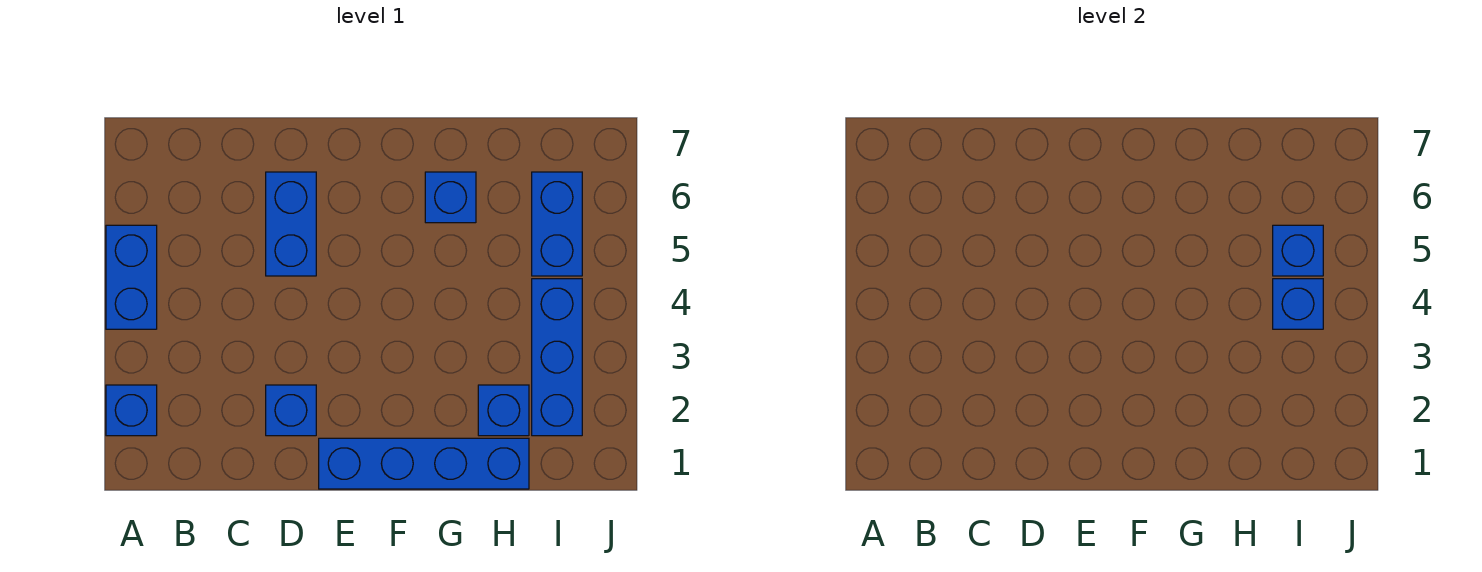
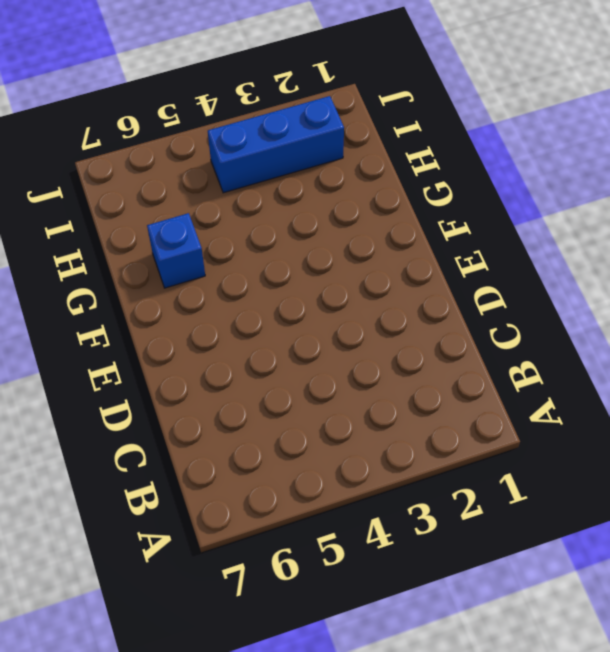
none -> blue brick A2 level 1
none -> blue brick A4:A5 level 1

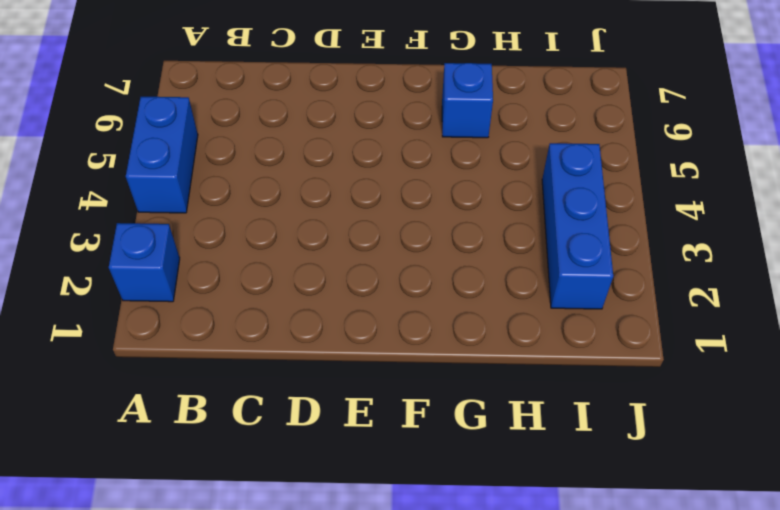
none -> blue brick D2 level 1
none -> blue brick D5:D6 level 1

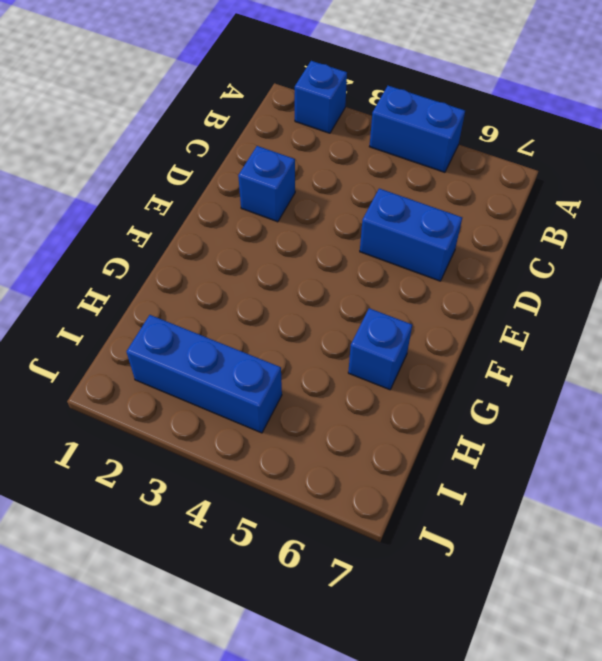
none -> blue brick E1:H1 level 1
none -> blue brick H2 level 1

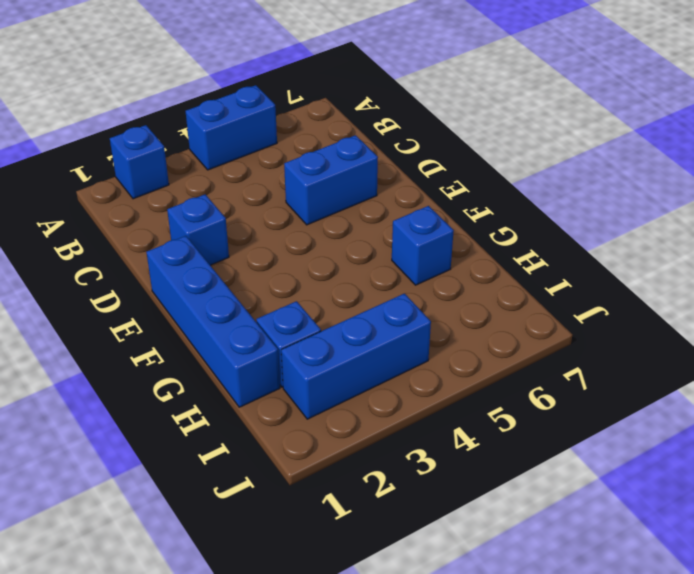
none -> blue brick I5:I6 level 1
none -> blue brick I4 level 2

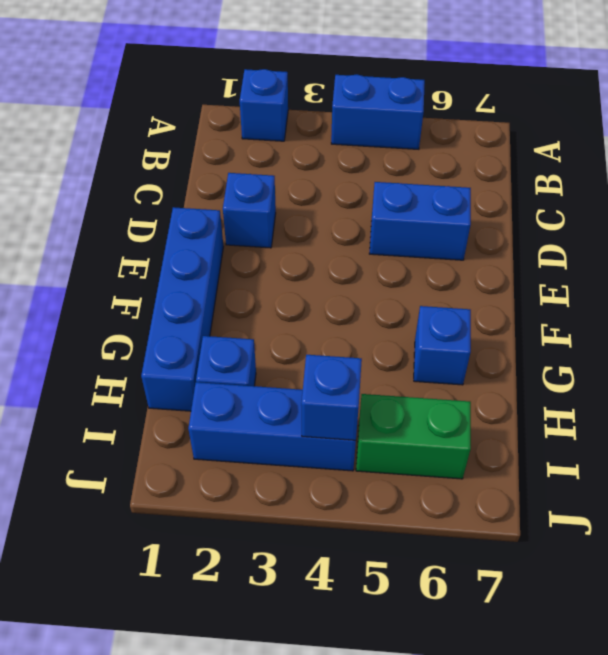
green brick I5:I6 level 1 -> blue brick I5:I6 level 1
none -> blue brick I5 level 2

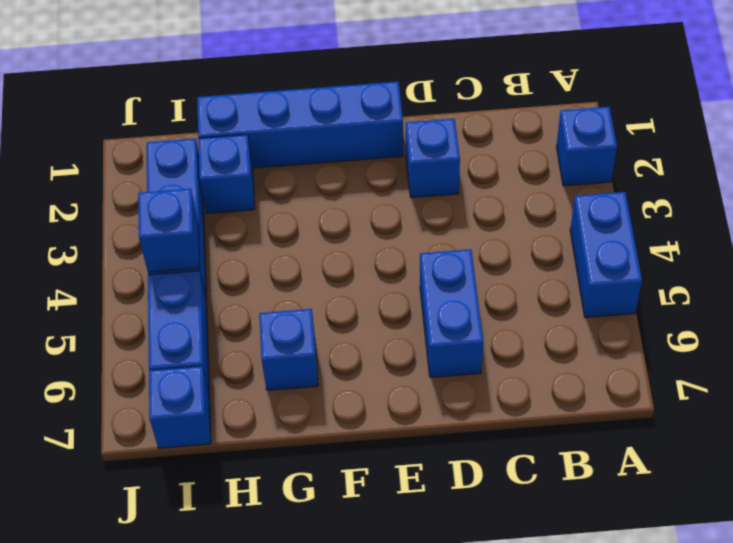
blue brick I7 level 1 -> blue brick I5 level 2

